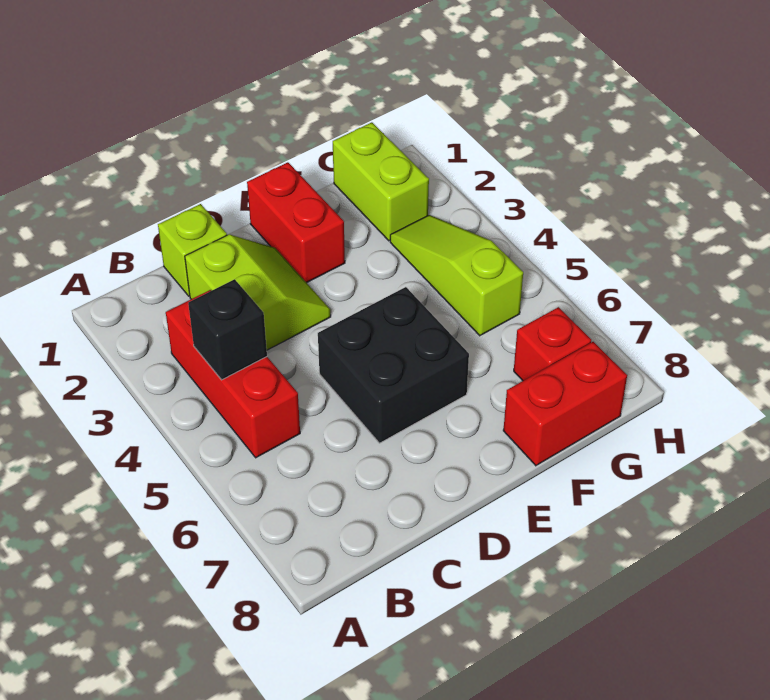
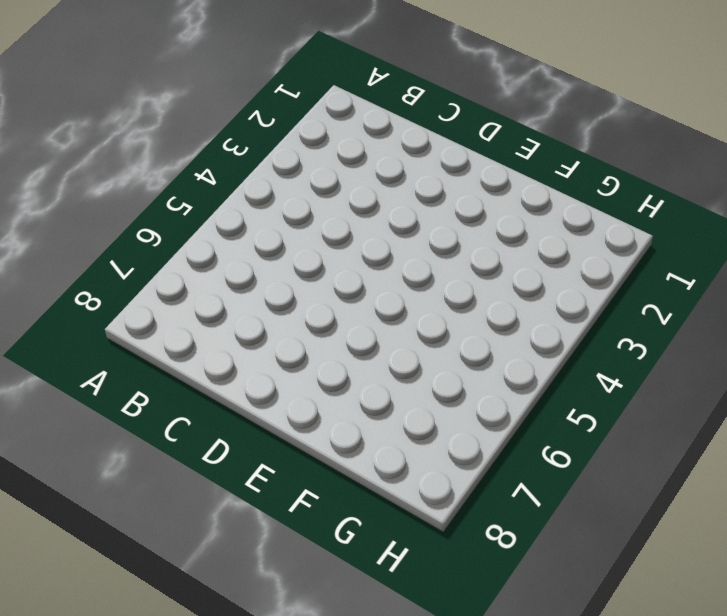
none -> red brick B3:B5 level 1
none -> lime brick C1 level 1

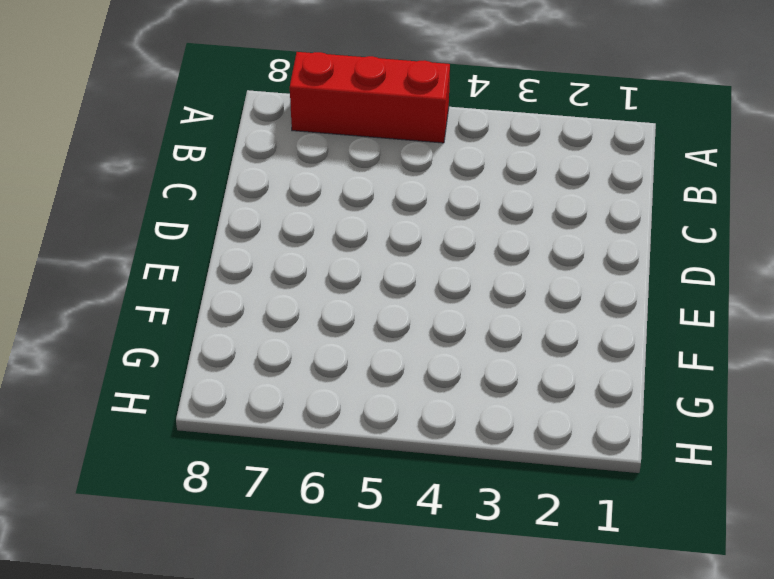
red brick A5:A7 level 1 -> red brick B3:B5 level 1
none -> lime brick C1 level 1
none -> lime slope C2:D3 level 1 top C

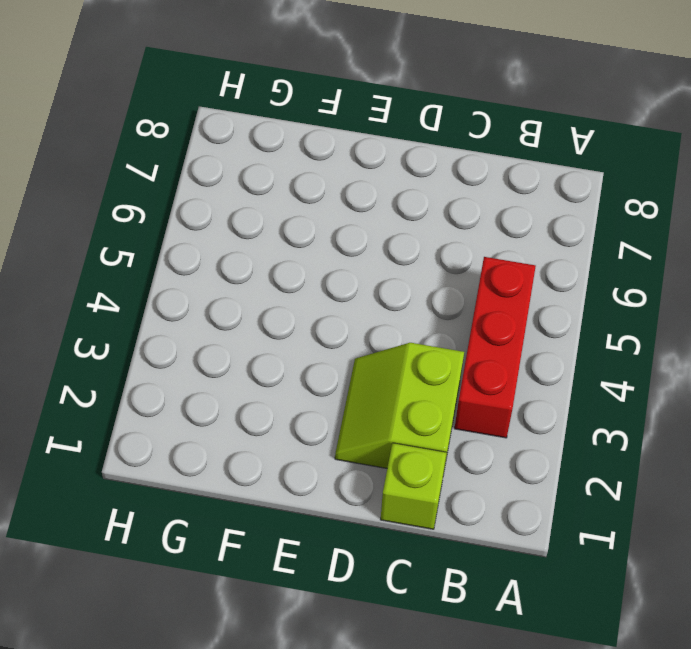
none -> black brick D5:E6 level 1
none -> red brick E1:E2 level 1

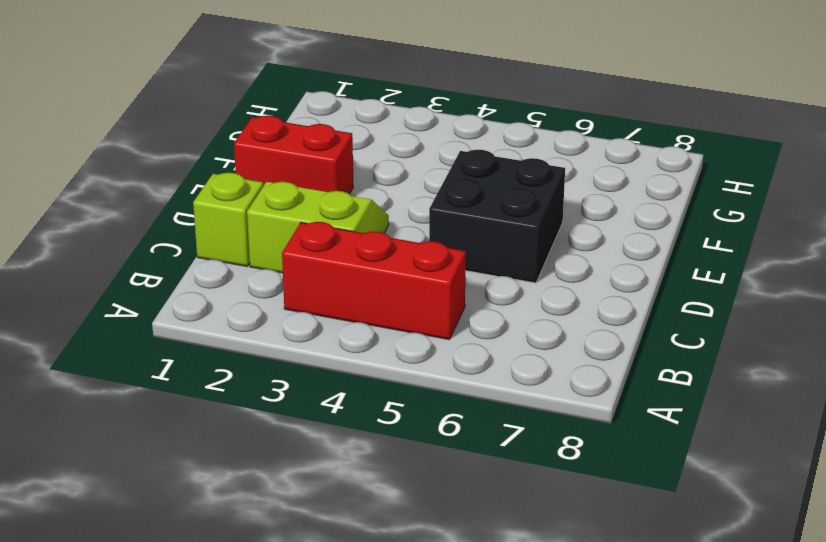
none -> red brick F8:G8 level 1
none -> lime brick G1:G2 level 1

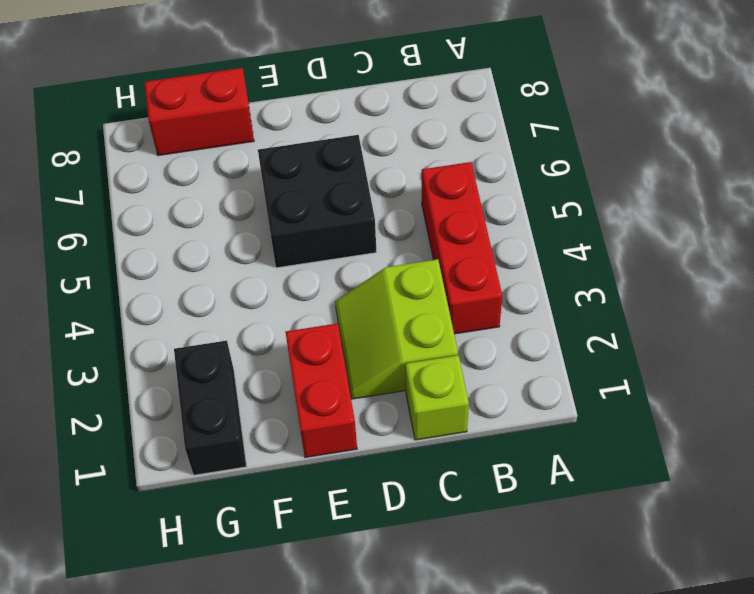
black brick G1:G2 level 1 -> lime brick G1:G2 level 1
none -> lime slope G3:G5 level 1 top 5
none -> red brick G7 level 1

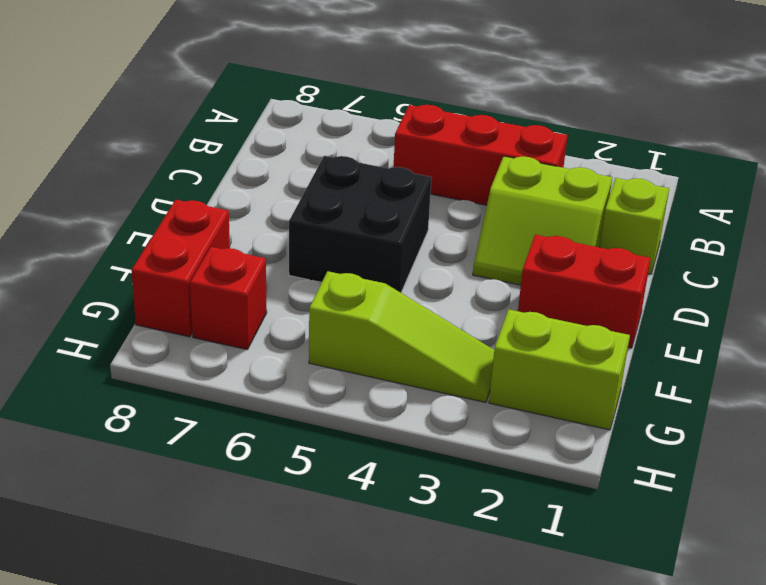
none -> black brick B4 level 2

